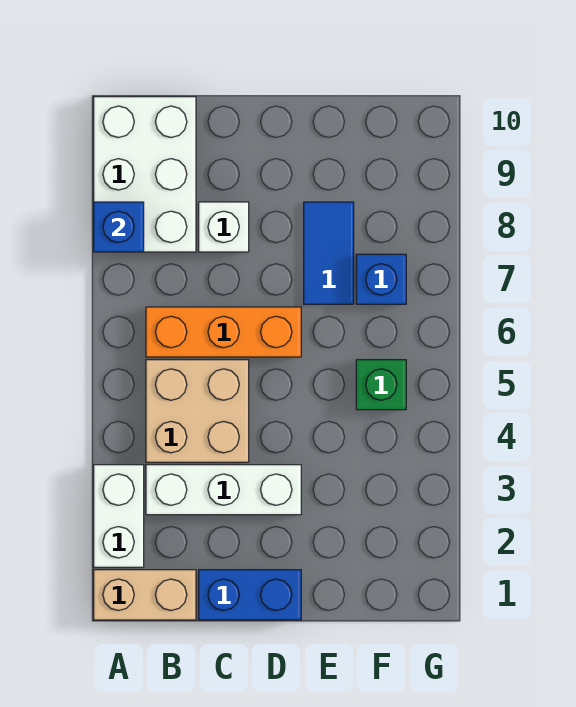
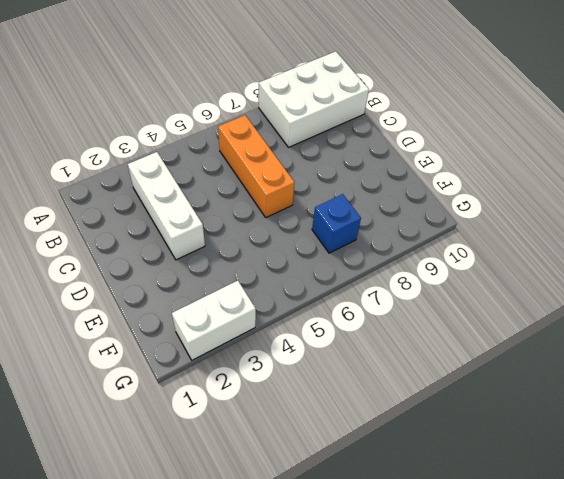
white brick G2:G3 level 1 -> white brick A2:A3 level 1
none -> tan brick A1:B1 level 1
none -> tan brick B4:C5 level 1
none -> blue brick C1:D1 level 1

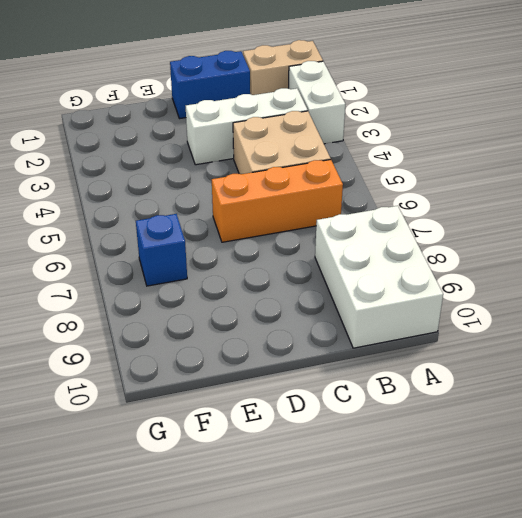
none -> white brick C8 level 1
none -> blue tile E7:E8 level 1
none -> green brick F5 level 1

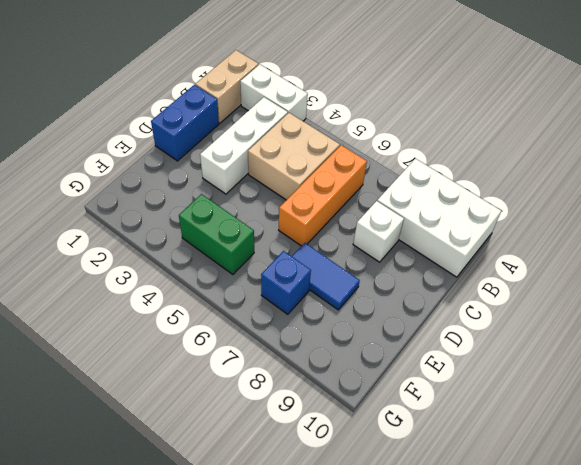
green brick F4:F5 level 1 -> green brick F5 level 1
none -> blue brick A8 level 2

